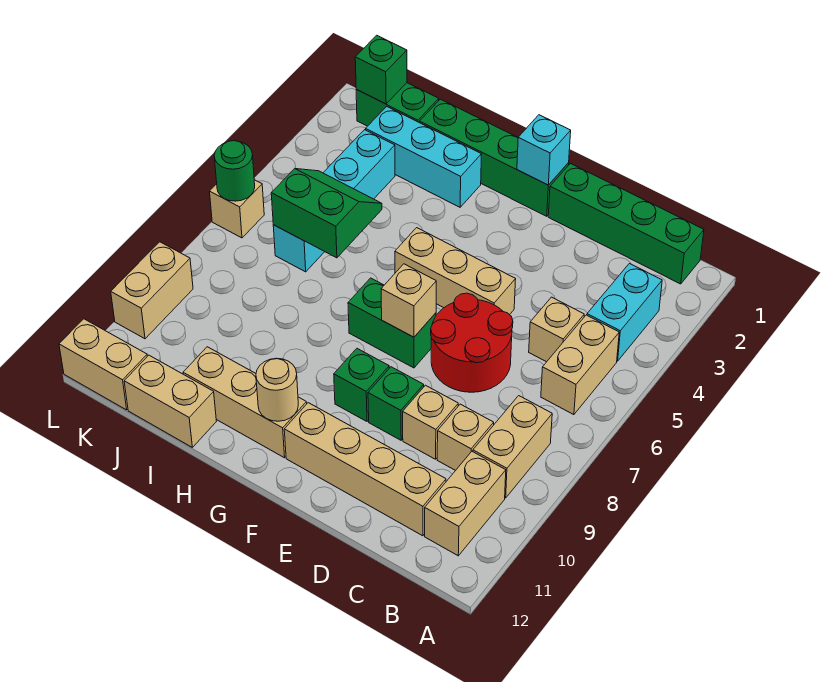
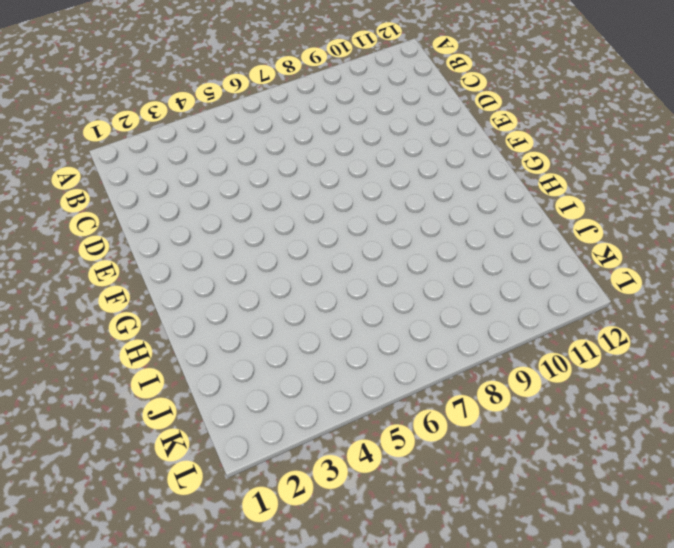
none -> green brick B1:E1 level 1
none -> cyan brick B3:B4 level 1
none -> tan brick B5:B6 level 1

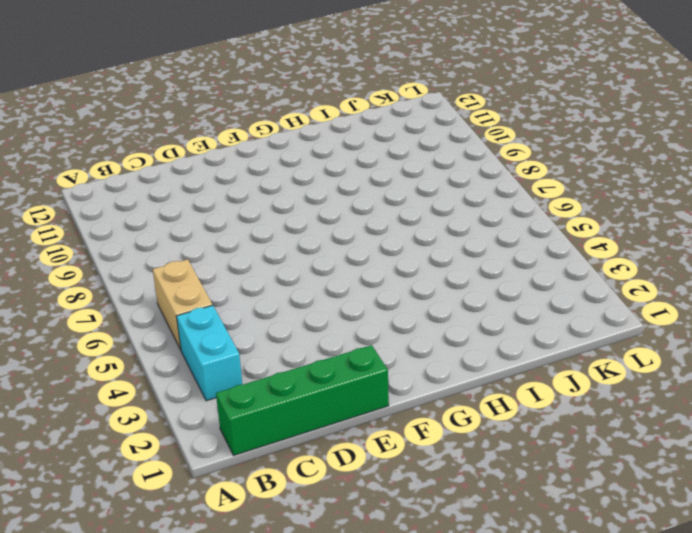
none -> tan brick B8:B9 level 1
none -> tan brick B10:B11 level 1
none -> tan brick C5 level 1

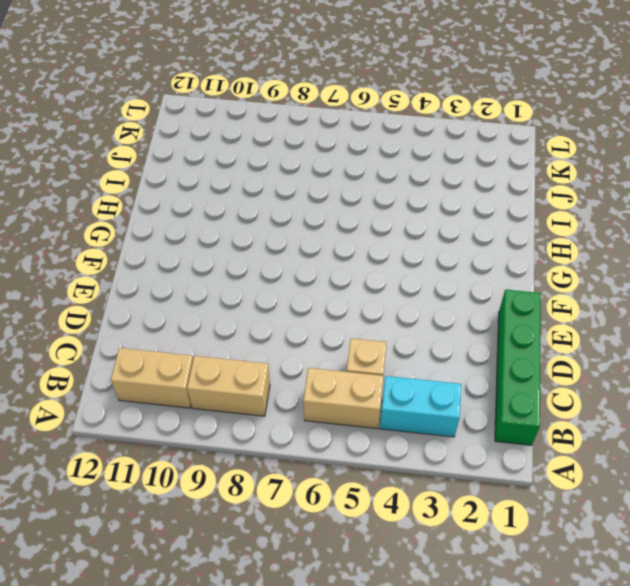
none -> tan brick C9 level 1
none -> tan brick C11:F11 level 1
none -> red round brick D6:E7 level 1

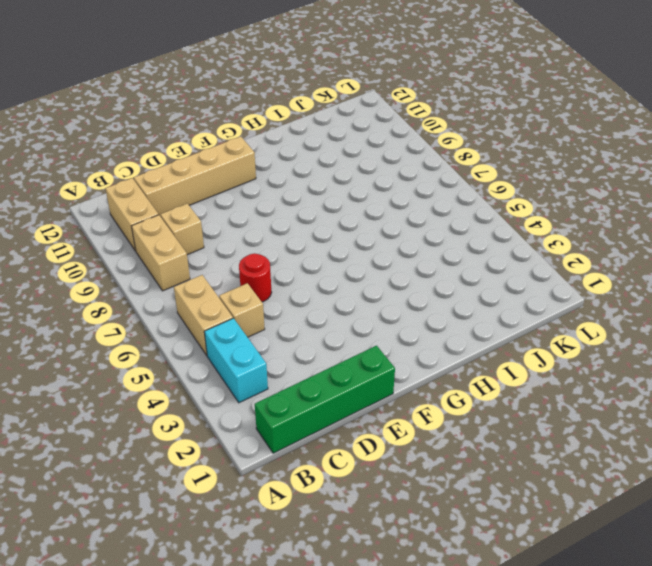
red round brick D6 level 1 -> red round brick D6:E7 level 1
none -> tan brick D9 level 1
none -> tan brick E5:G5 level 1
none -> green brick E9 level 1

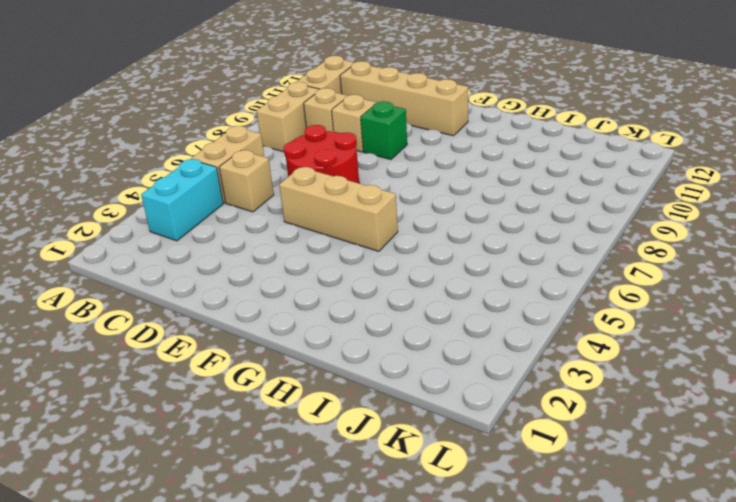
none -> green brick B1:E1 level 1
none -> green brick F1:I1 level 1
none -> green brick F7:G7 level 1

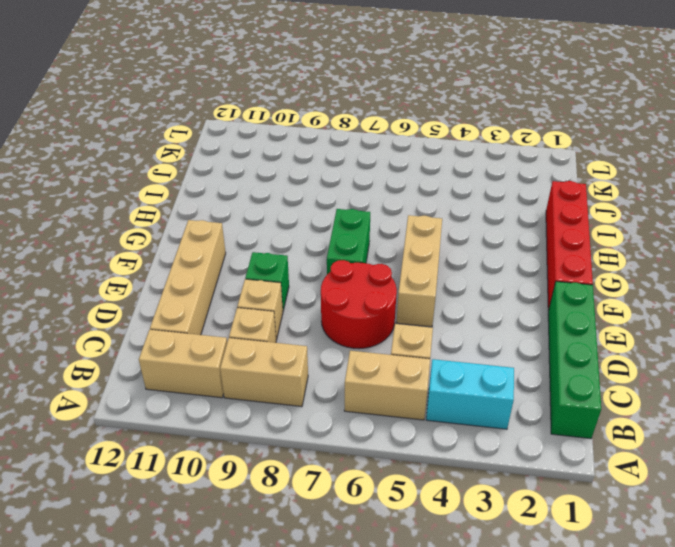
red brick F1:I1 level 1 -> green brick F1:I1 level 1
none -> green brick F9 level 1
none -> tan brick G11:I11 level 1
none -> cyan brick H2:J2 level 1

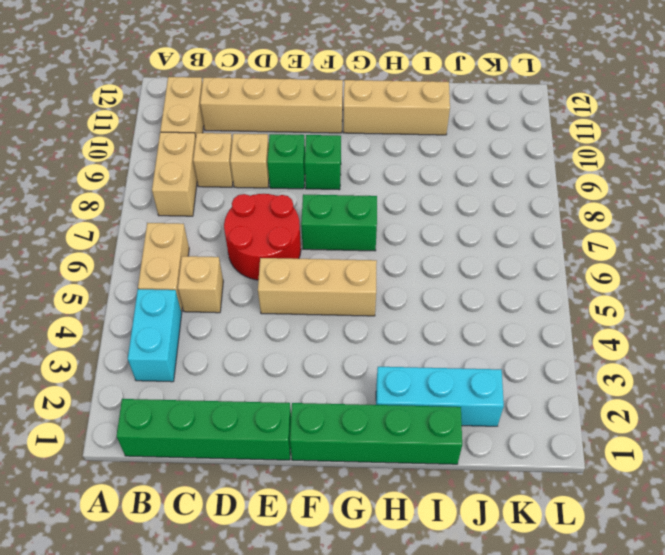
none -> tan brick I12:J12 level 1
none -> green brick J1:K1 level 1
none -> cyan brick J3:J6 level 1

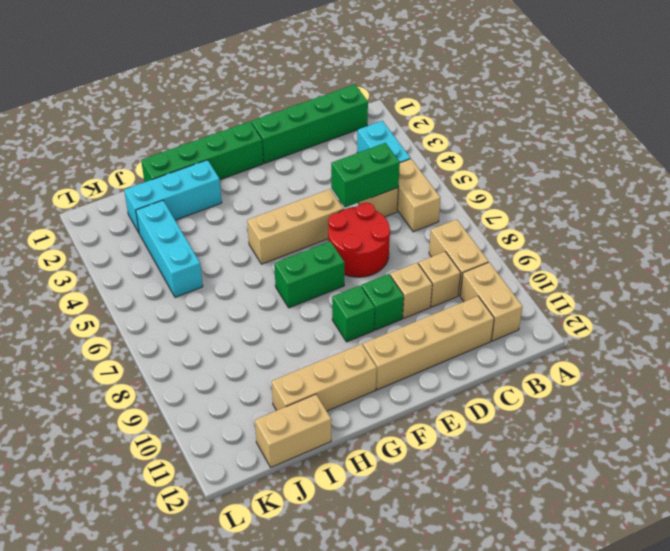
green brick C5:D5 level 2 -> green brick J1:K1 level 1
cyan brick J3:J5 level 1 -> cyan brick J3:J6 level 1
none -> tan brick K12:L12 level 1
none -> tan brick L6 level 1
none -> tan brick L9:L10 level 1

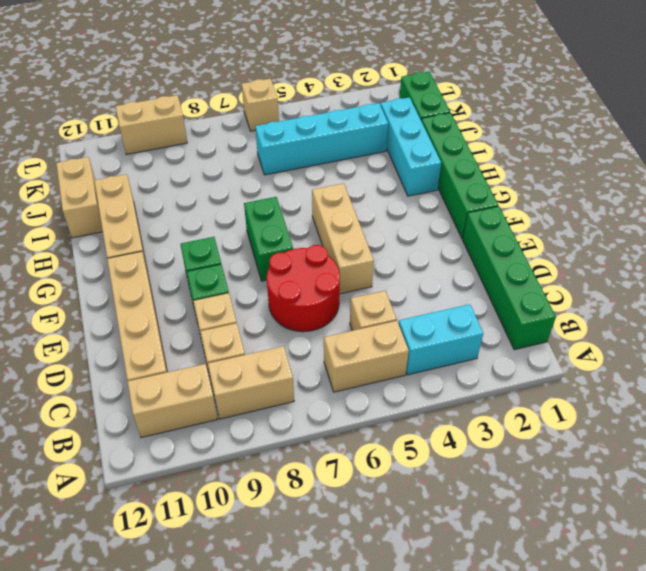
none -> tan brick K12:L12 level 1
none -> cyan brick F1 level 2
none -> tan brick F7 level 2

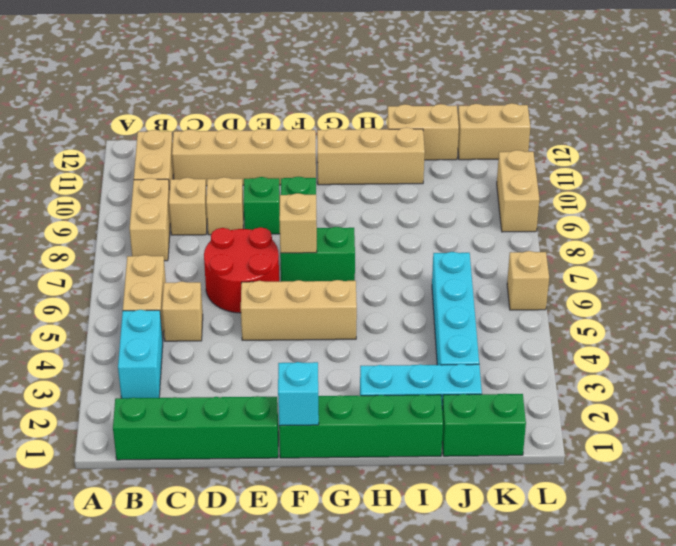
none -> tan round brick G11 level 2
none -> green slope I5:J6 level 2 top 6
none -> green brick K1 level 2

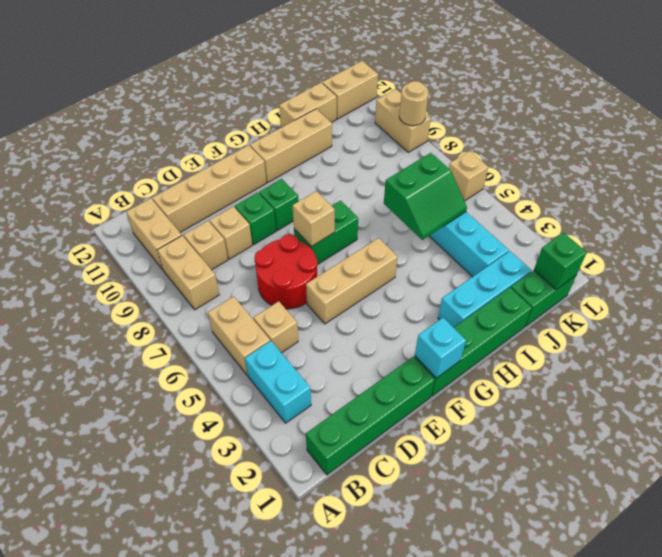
tan round brick L9 level 2 -> tan round brick G11 level 2
none -> green round brick L6 level 2

